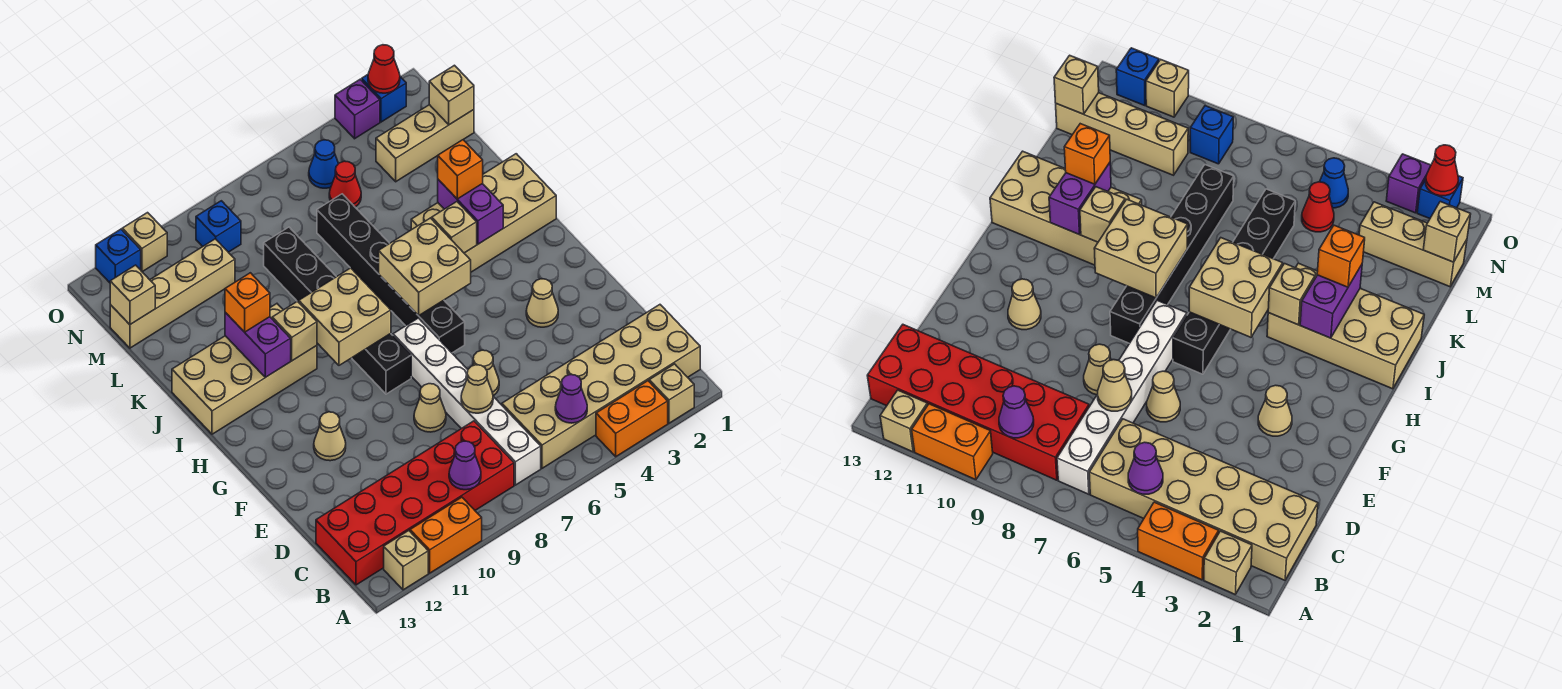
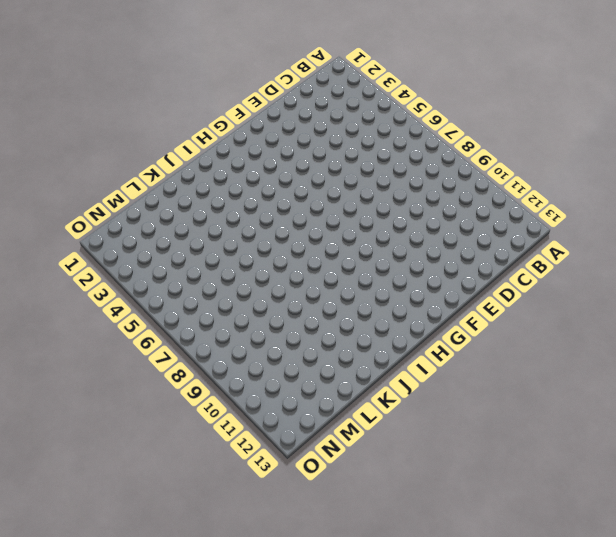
none -> tan brick A2 level 1
none -> orange brick A3:A4 level 1
none -> orange brick A10:A11 level 1
none -> tan brick A12 level 1

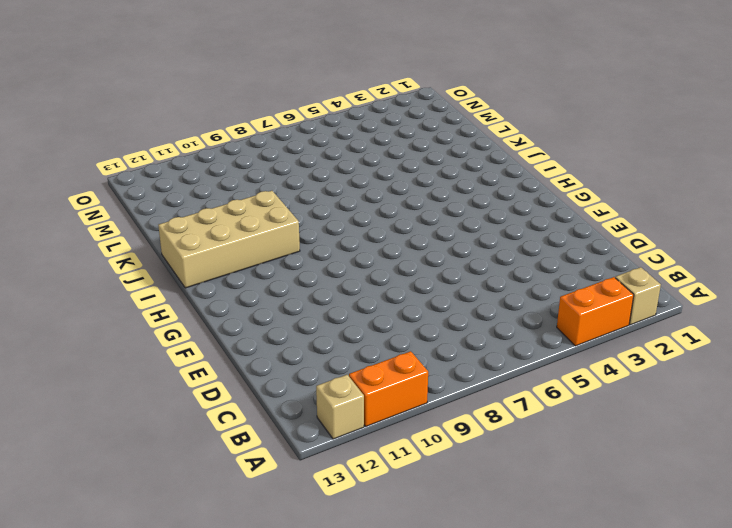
none -> tan brick B1:C6 level 1
none -> white brick B7:G7 level 1
none -> red brick B8:C13 level 1
none -> tan cone E6 level 1

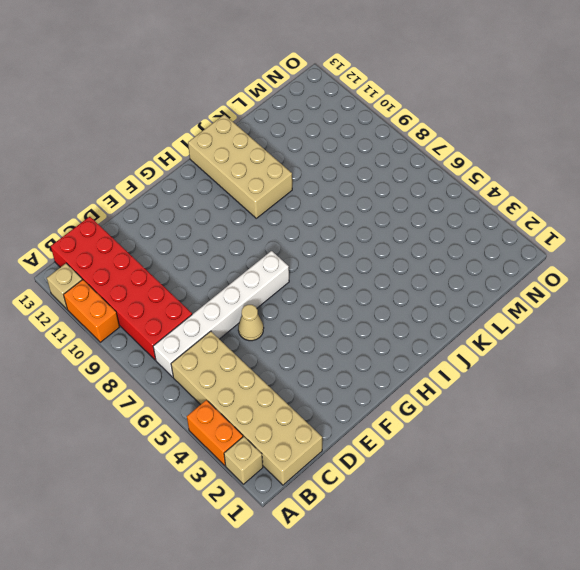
none -> tan cone E8 level 1
none -> tan cone F3 level 1
none -> tan cone F11 level 1
none -> black brick G6:L6 level 1

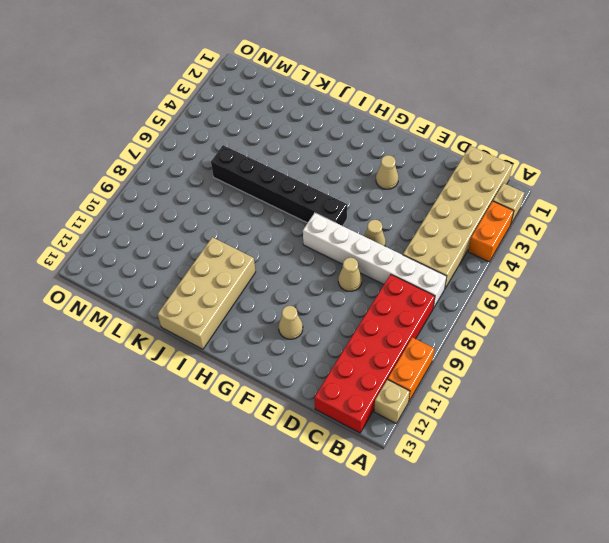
none -> black brick G8:L8 level 1
none -> tan brick I1:J4 level 1
none -> tan brick M1:M3 level 1
none -> red cone M5 level 1

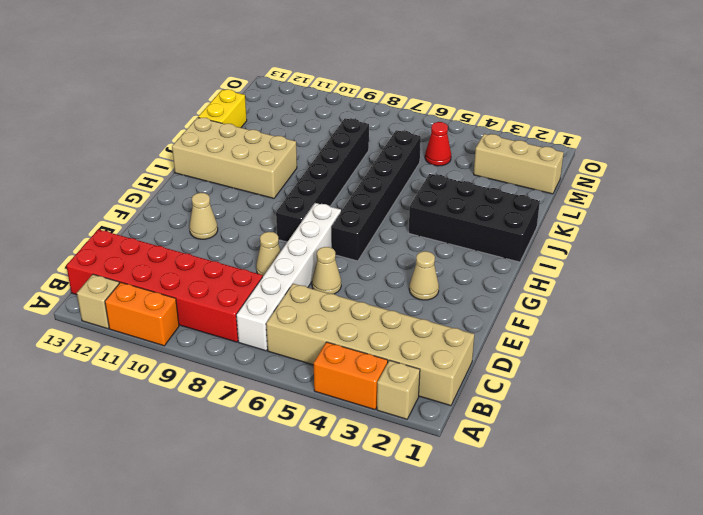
black brick I1:J4 level 1 -> tan brick I1:J4 level 1
yellow brick K13:L13 level 1 -> none
none -> tan brick M10:M13 level 1
none -> blue cone N5 level 1
none -> blue brick N9 level 1
none -> blue brick O2 level 1

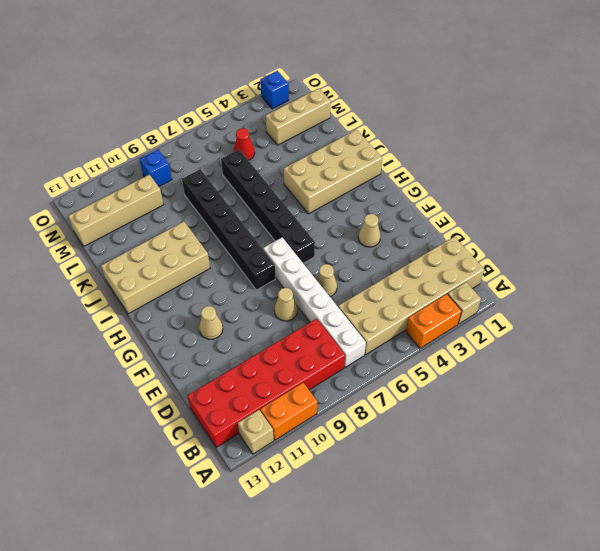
none -> blue cone N5 level 1
none -> purple brick O3 level 1
none -> tan brick O11 level 1
none -> blue brick O12 level 1

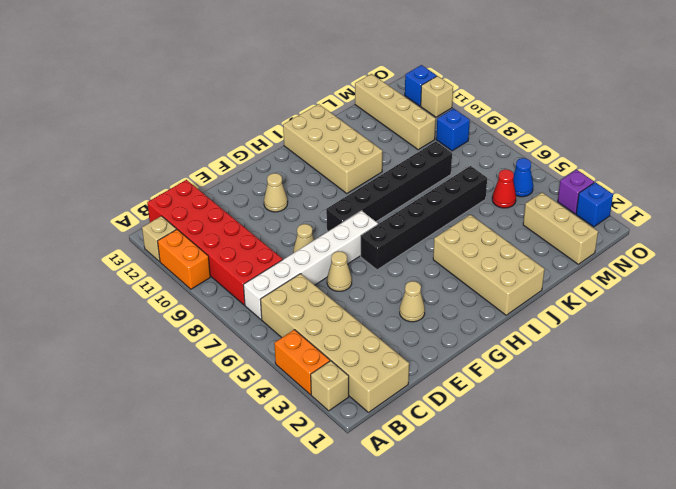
none -> purple cone B5 level 2
none -> purple cone B9 level 2
none -> tan cone D7 level 2
none -> tan brick H5:I6 level 2

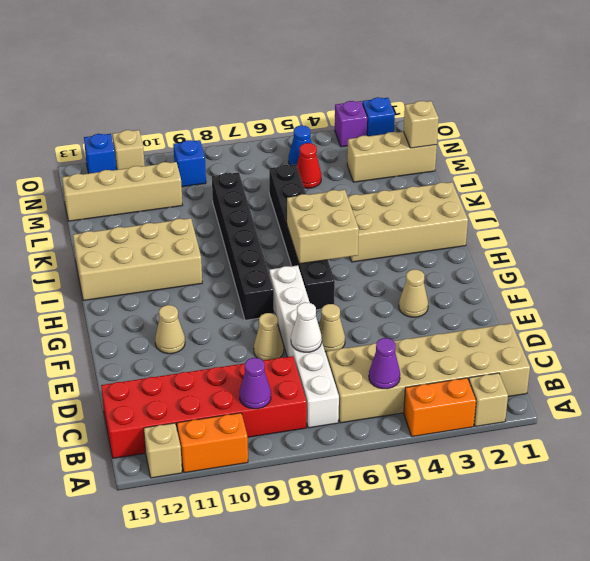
white cone D7 level 2 -> tan cone D7 level 2
none -> tan brick H8:I9 level 2
none -> purple brick I3:J3 level 2
none -> tan brick I4 level 2
none -> tan brick I10 level 2

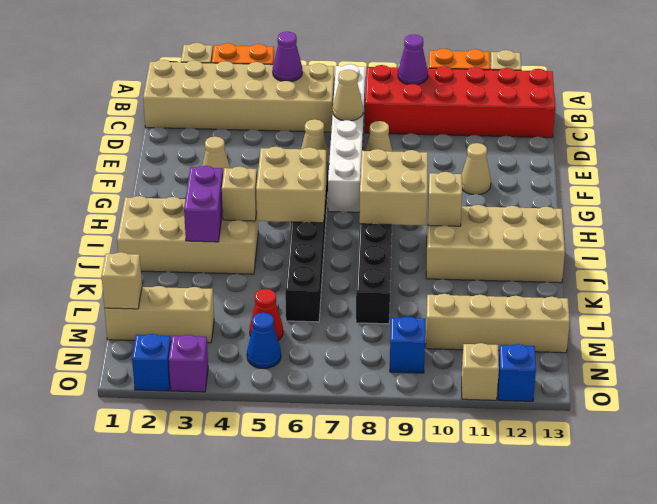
none -> purple brick I11:J11 level 2
none -> tan brick M13 level 2
none -> red cone O2 level 2
none -> orange brick J3 level 3

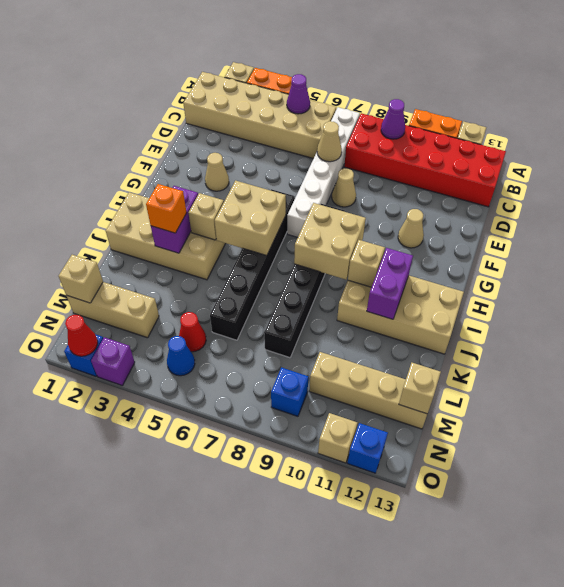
none -> tan cone E6 level 1
none -> orange brick J11 level 3

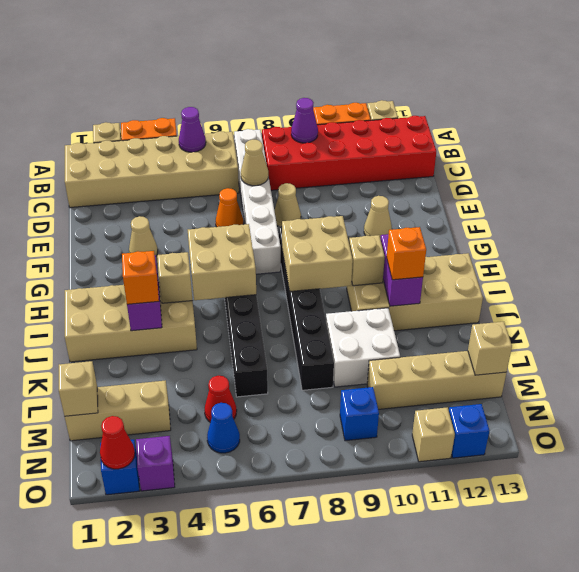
orange cone E6 level 1 -> tan cone E6 level 1
white brick K9:L10 level 1 -> none

